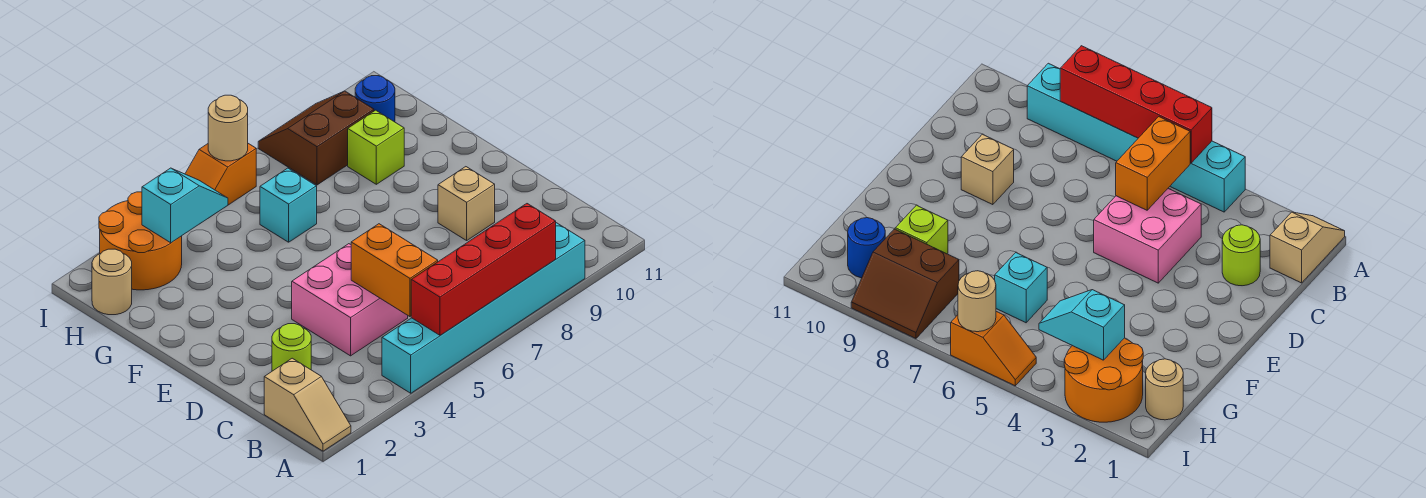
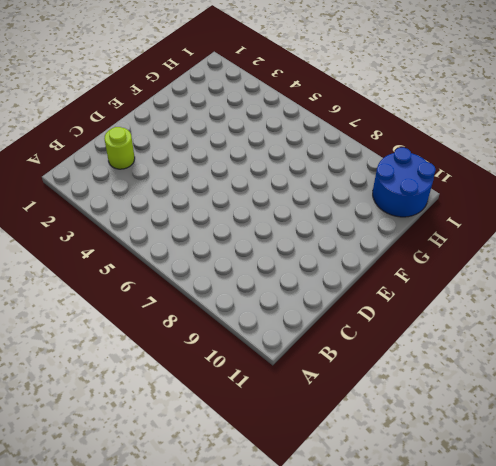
blue round brick H10:I11 level 1 -> blue round brick H10 level 1
none -> tan slope A1:B1 level 1 top B
none -> cyan brick A4:A9 level 1
none -> pink brick C4:D5 level 1

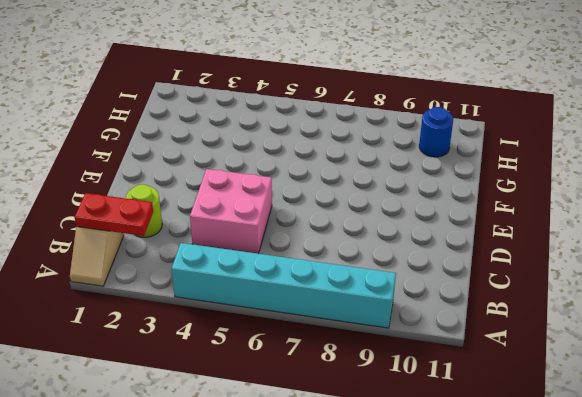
red plate B1:B2 level 2 -> none
none -> tan brick D9 level 1
none -> cyan brick G6 level 1
none -> lime brick G9 level 1

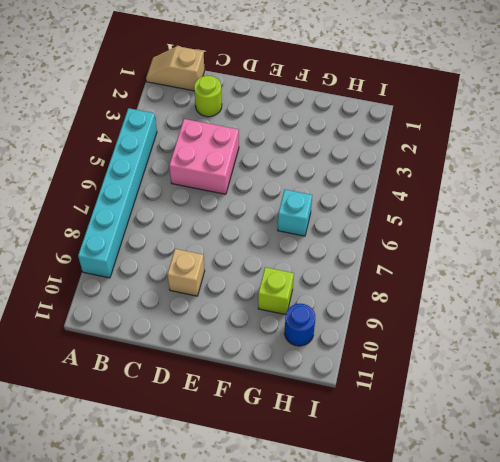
none -> tan round brick H1 level 1
none -> orange round brick H2:I3 level 1
none -> brown slope H8:I9 level 1 top H

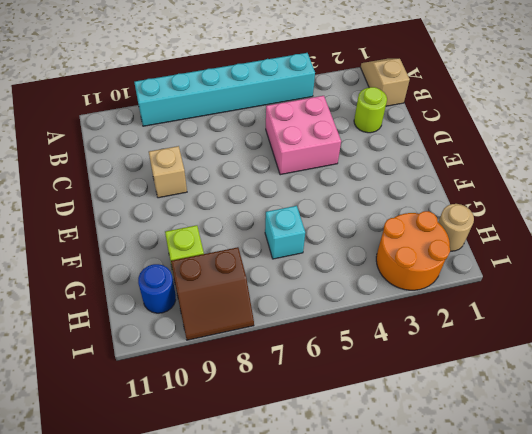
none -> orange slope I5:I6 level 1 top 6
none -> red brick A5:A8 level 2
none -> orange brick B5:C5 level 2

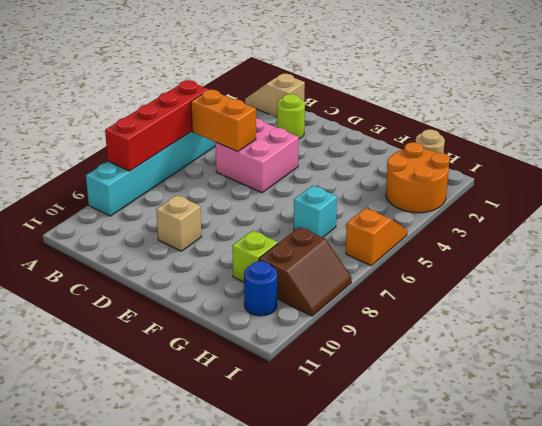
none -> cyan slope H3:H4 level 2 top 3
none -> tan round brick I6 level 2

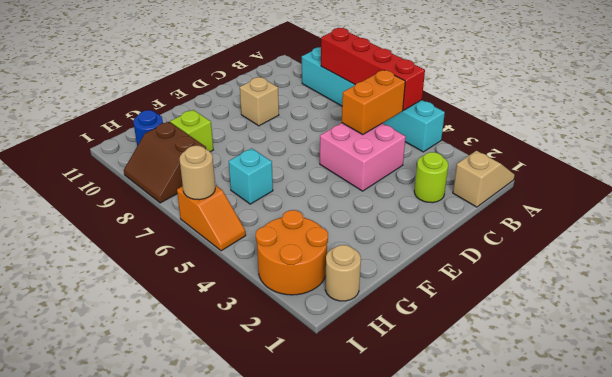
none -> cyan slope H3:H4 level 2 top 3

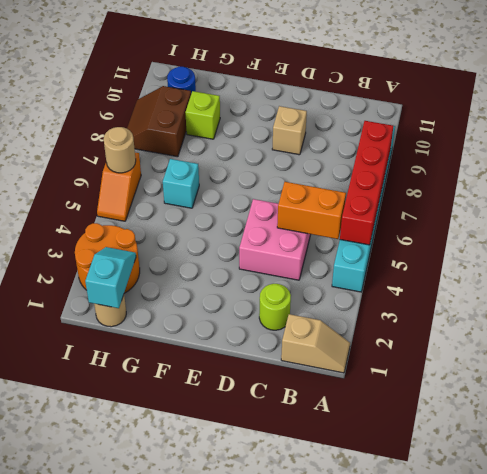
cyan slope H1:H2 level 2 top 1 -> cyan slope H3:H4 level 2 top 3

